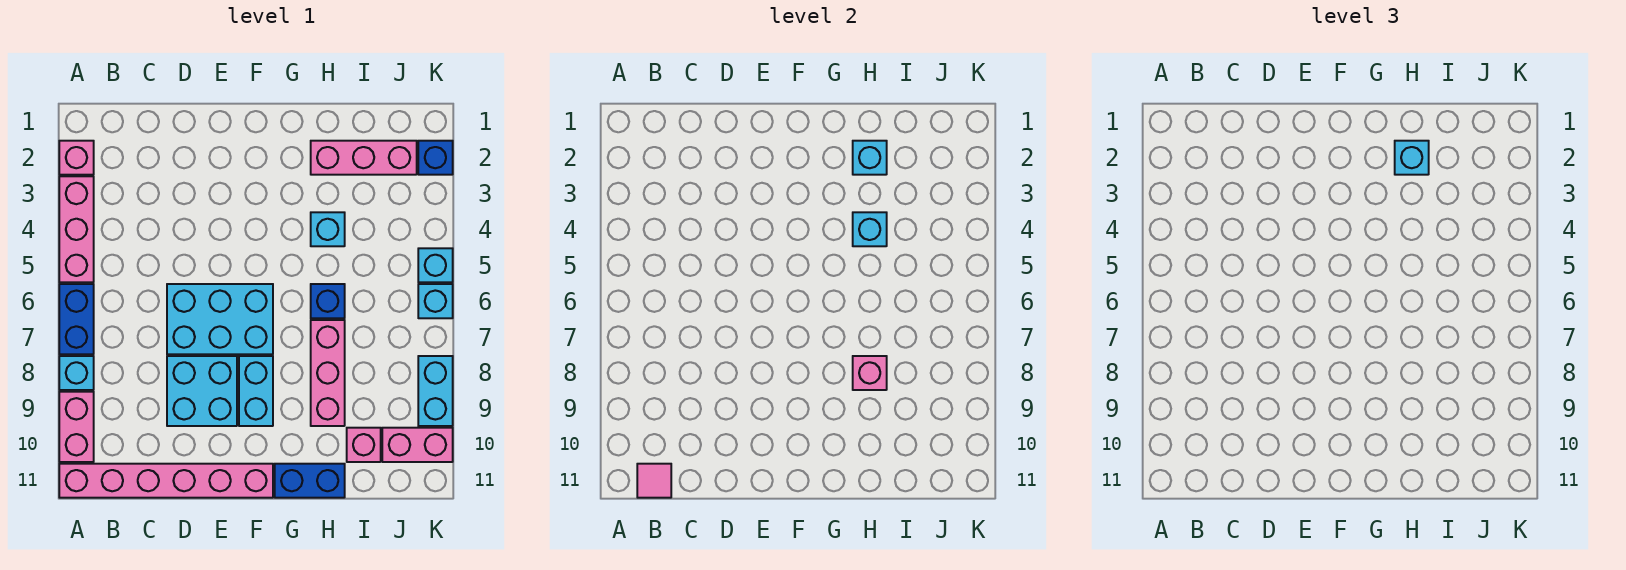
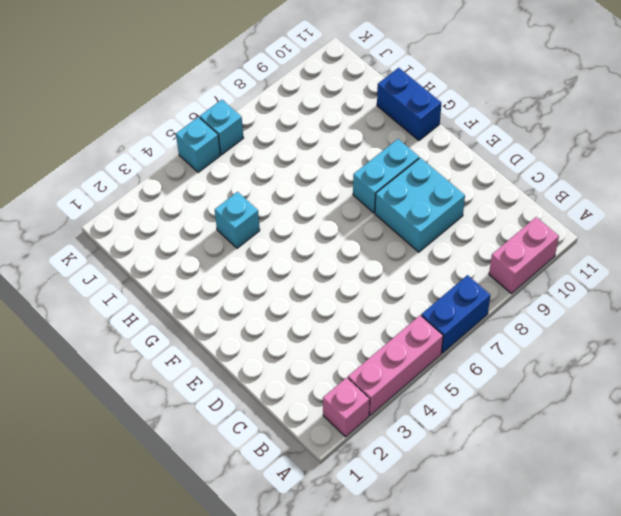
none -> cyan brick A8 level 1
none -> pink brick A11:F11 level 1
none -> cyan brick D6:F7 level 1

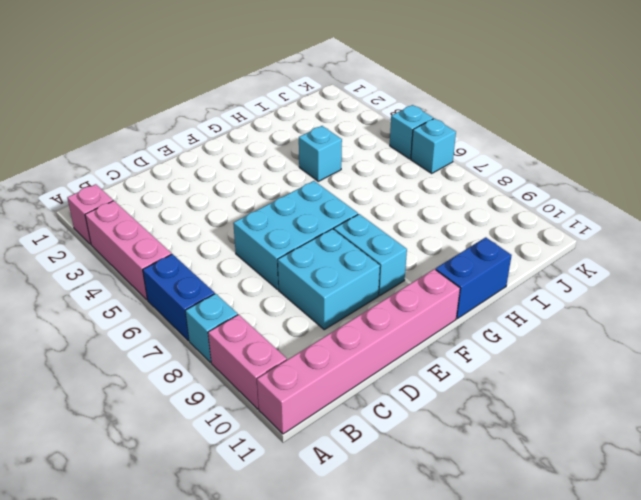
none -> pink brick H2:J2 level 1
none -> blue brick H6 level 1
none -> pink brick H7:H9 level 1

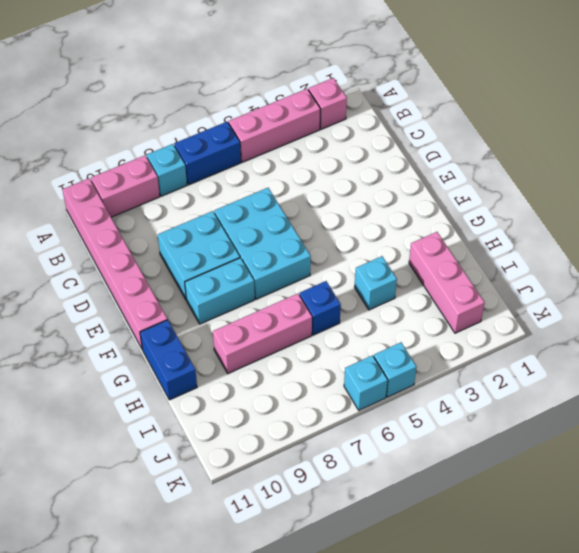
none -> pink brick I10 level 1
none -> pink brick J10:K10 level 1
none -> blue brick K2 level 1

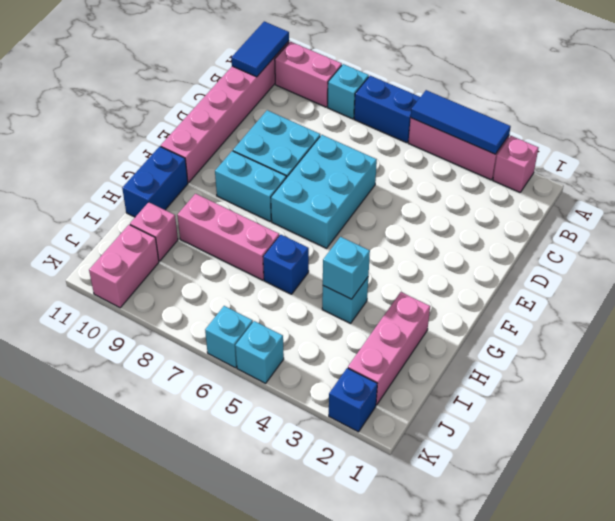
blue tile A3:A5 level 2 -> none
blue tile A11:B11 level 2 -> pink tile B11 level 2
none -> cyan brick K8:K9 level 1
none -> cyan brick H2 level 2
none -> pink brick H8 level 2

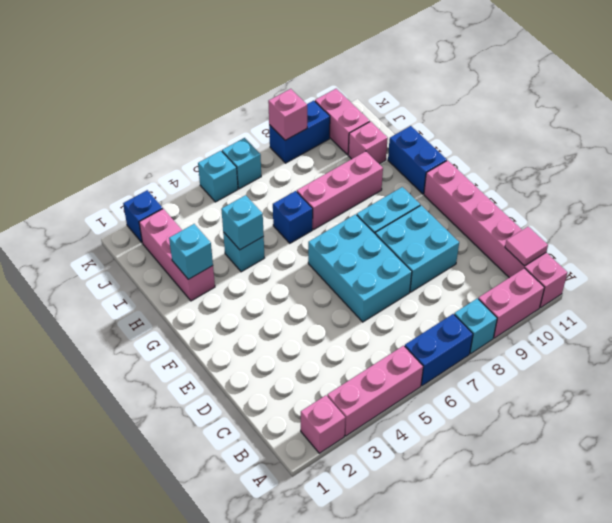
blue brick K8:K9 level 1 -> cyan brick K8:K9 level 1
pink brick K8 level 2 -> pink brick H8 level 2
none -> cyan brick H2 level 3

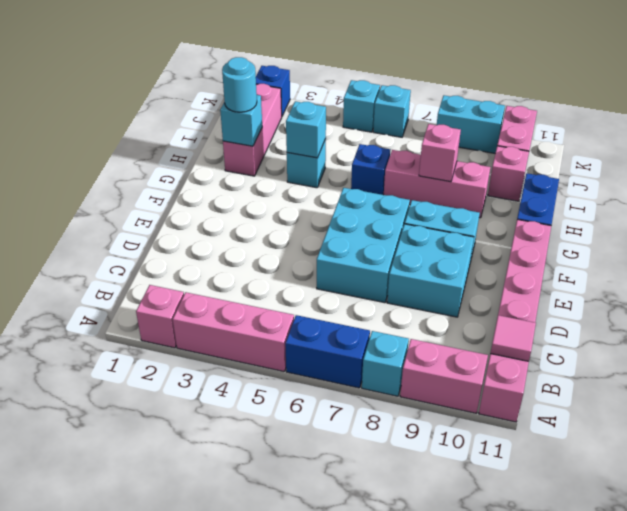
cyan round brick H2 level 3 -> cyan brick H2 level 3

